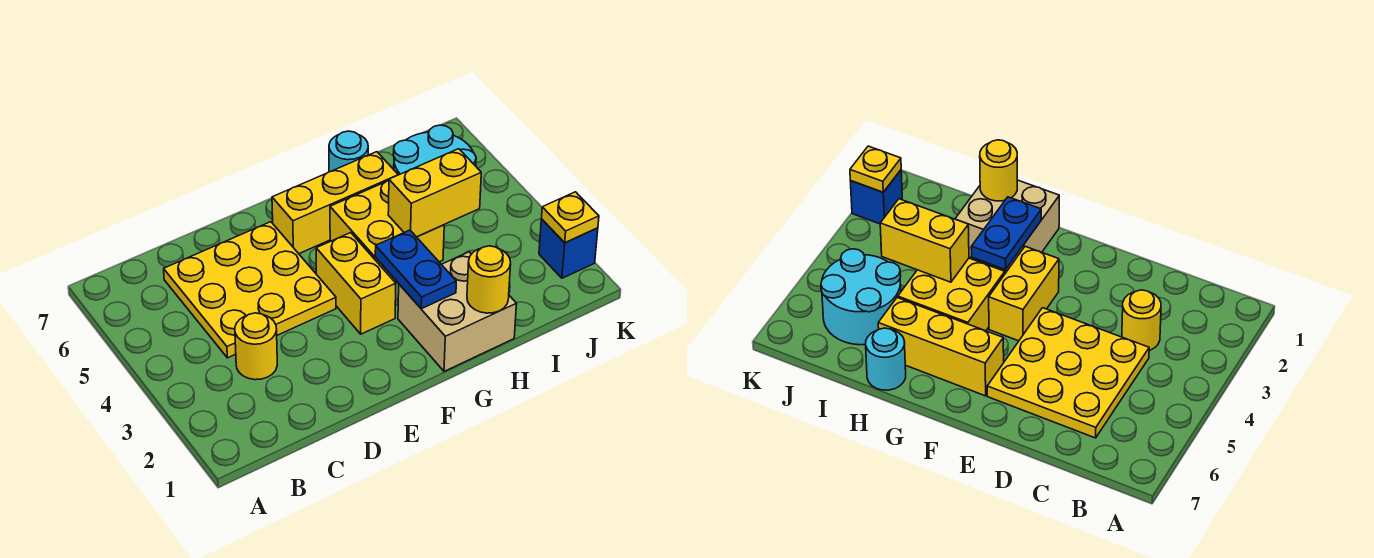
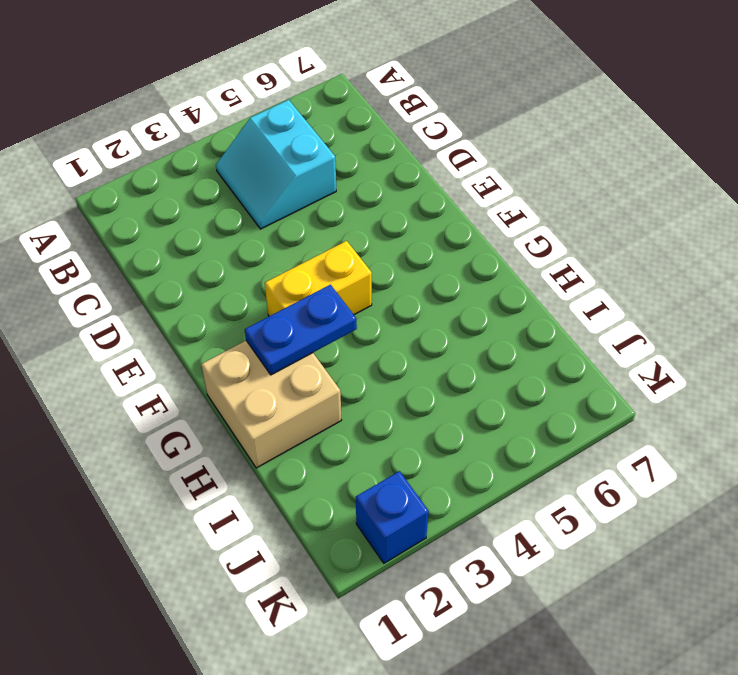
cyan slope B4:C5 level 1 top 5 -> yellow plate C4:E6 level 1
none -> yellow round brick C3 level 1
none -> yellow brick F6:H6 level 1
none -> yellow brick G4:H5 level 1

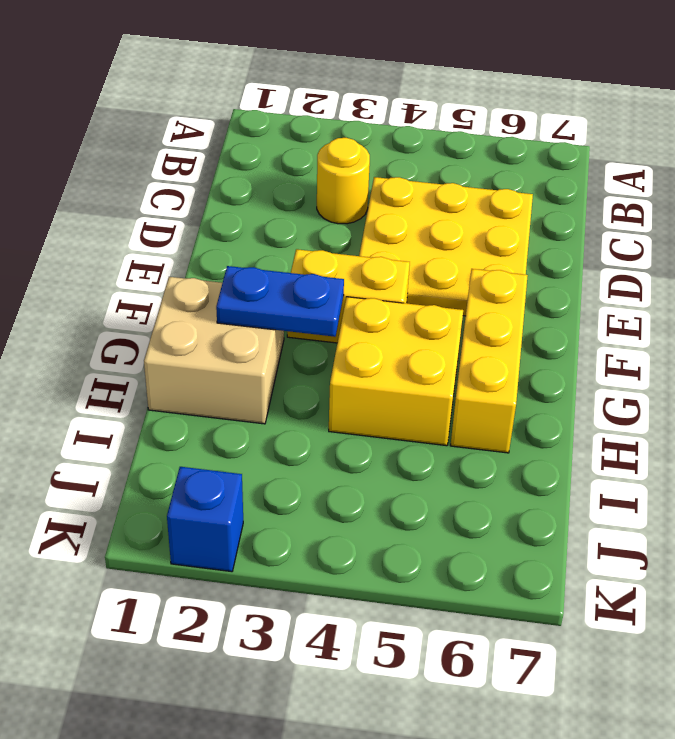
none -> cyan round brick H7 level 1
none -> cyan round brick I5:J6 level 1
none -> yellow round brick H1 level 2

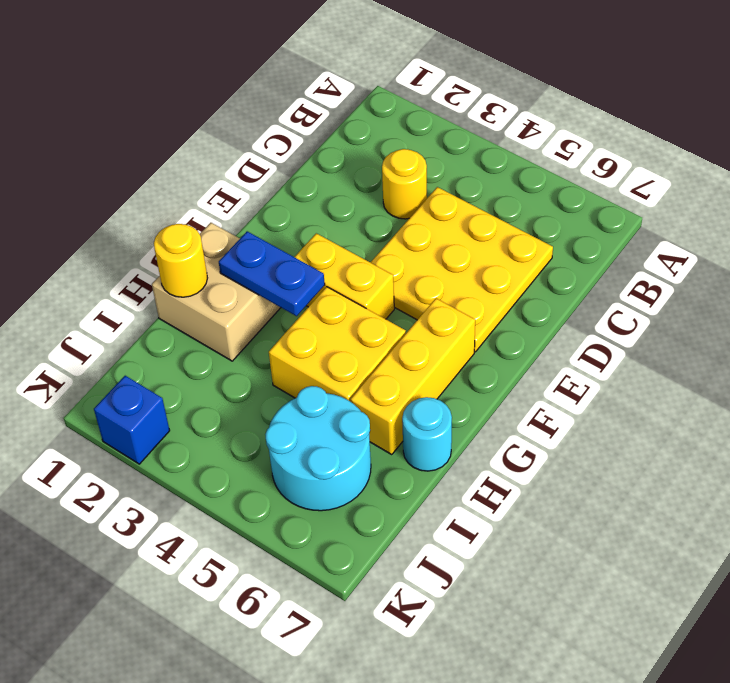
none -> yellow brick H4:I4 level 2
none -> yellow plate K2 level 2

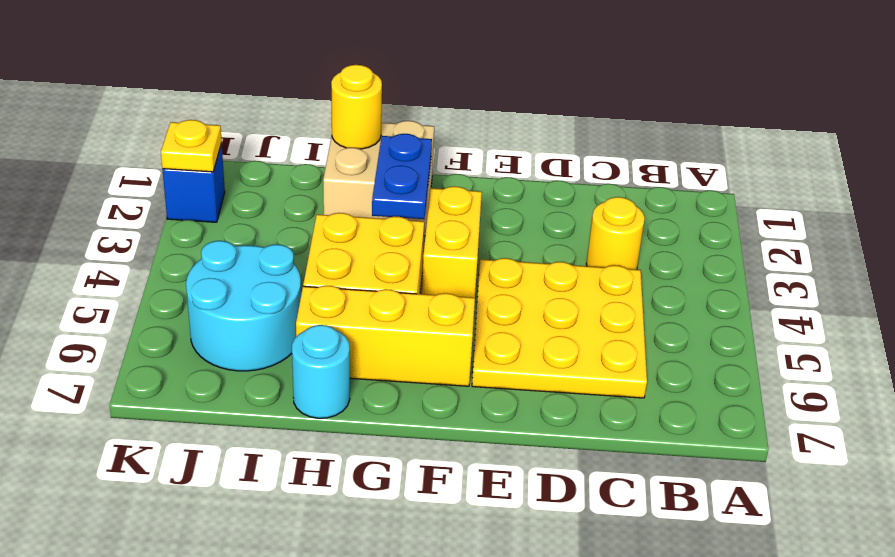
none -> yellow brick H4:I4 level 2

